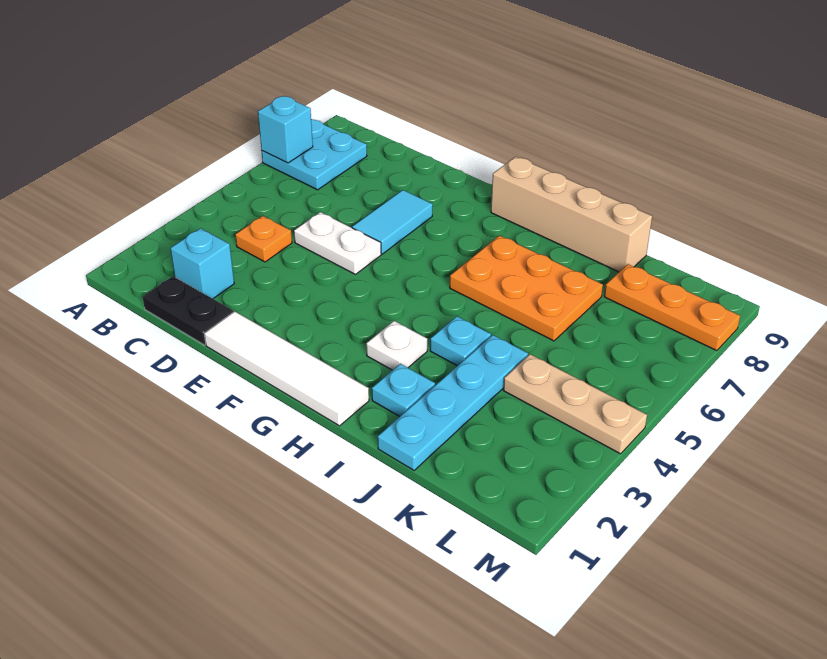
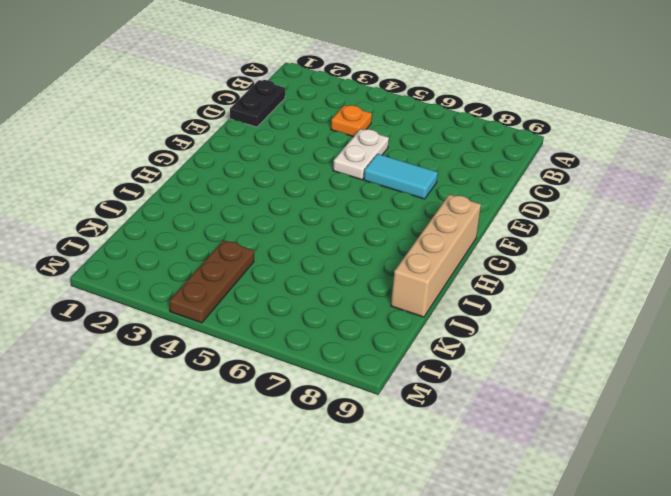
brown plate K4:M4 level 1 -> tan plate K4:M4 level 1
none -> cyan plate A7:B8 level 1
none -> cyan brick C2 level 1
none -> white tile E1:H1 level 1

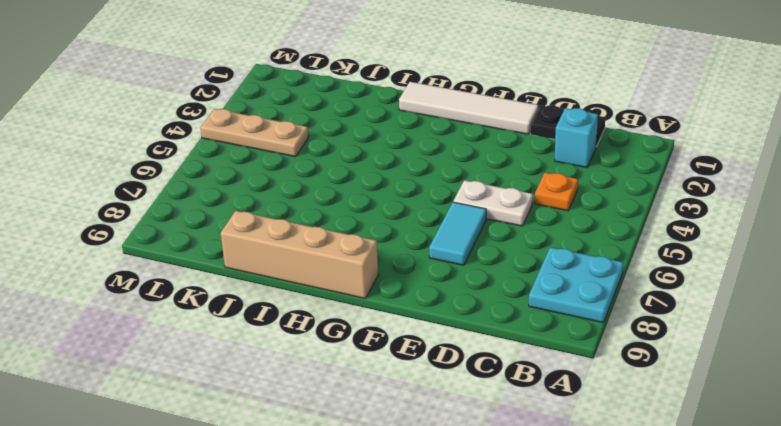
none -> white plate H3 level 1
none -> orange plate H6:J7 level 1
none -> cyan plate I2 level 1

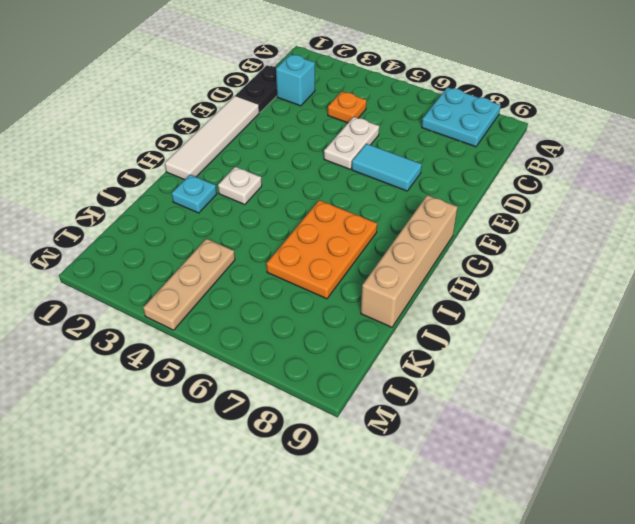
none -> cyan plate I4 level 1
none -> cyan plate J1:J4 level 1
none -> orange plate K8:M8 level 1

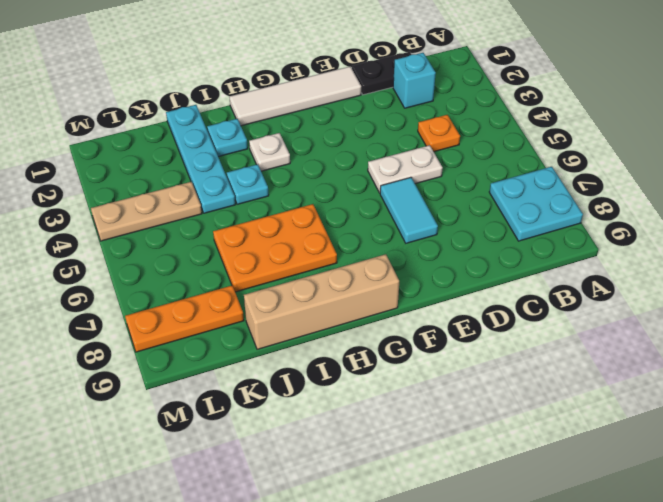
none -> cyan brick A7 level 2

